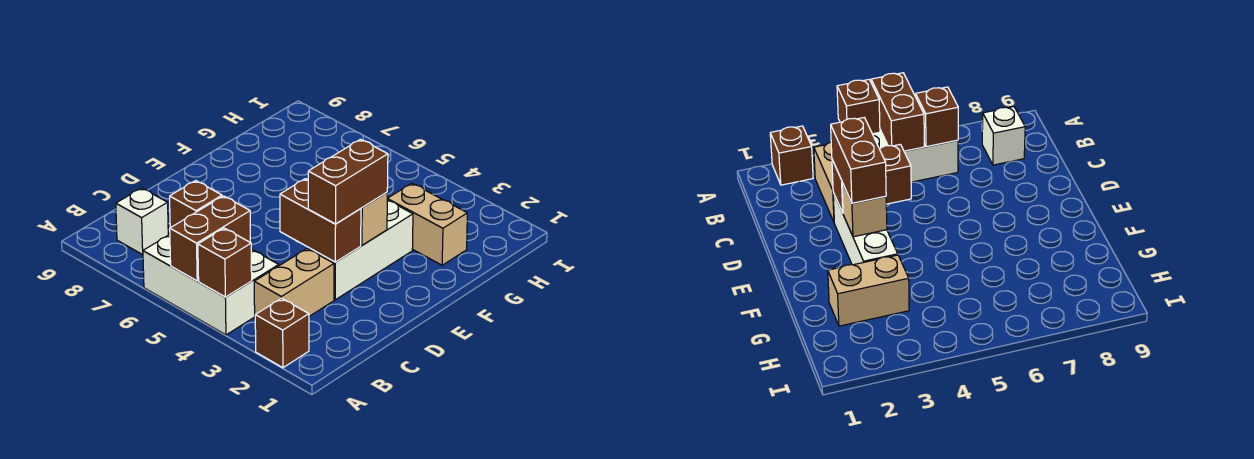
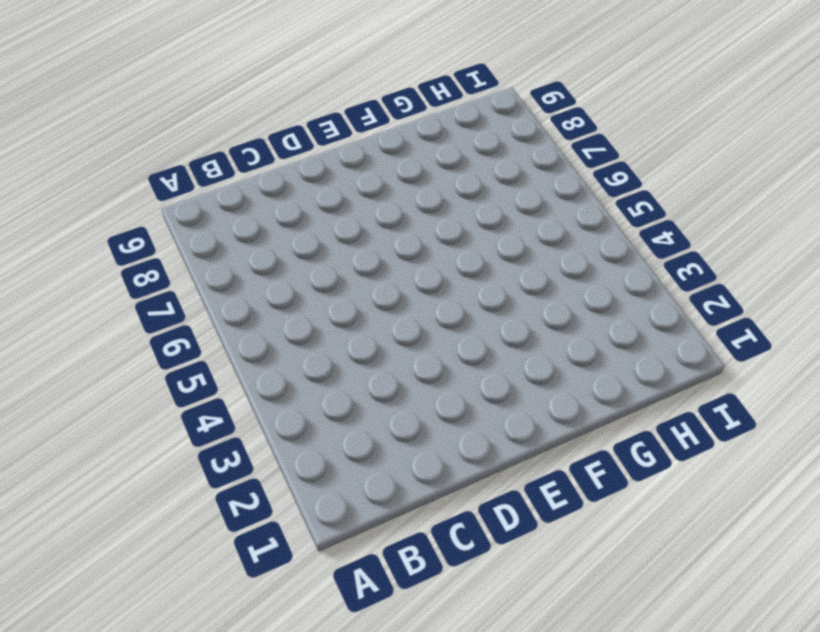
none -> brown brick A2 level 1
none -> white brick A4:B6 level 1
none -> tan brick B3:C3 level 1

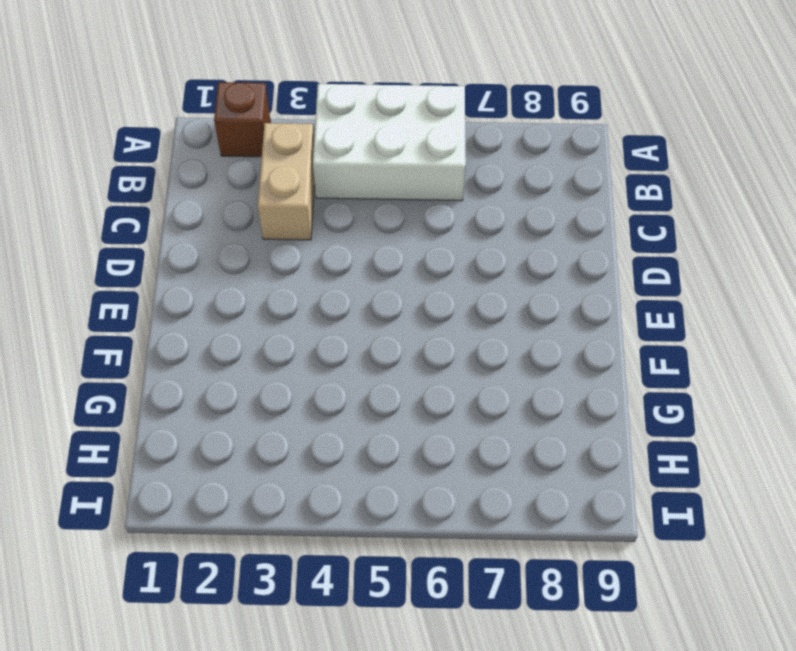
none -> white brick B8 level 1
none -> white brick D3:F3 level 1
none -> tan brick G2:G3 level 1

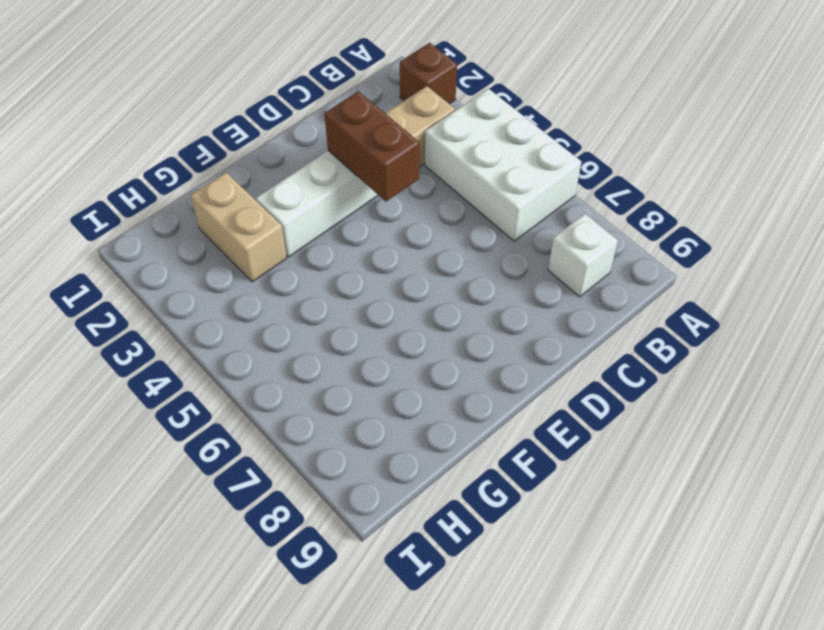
none -> brown brick A4 level 2
none -> brown brick A5:B5 level 2
none -> brown brick B6 level 2

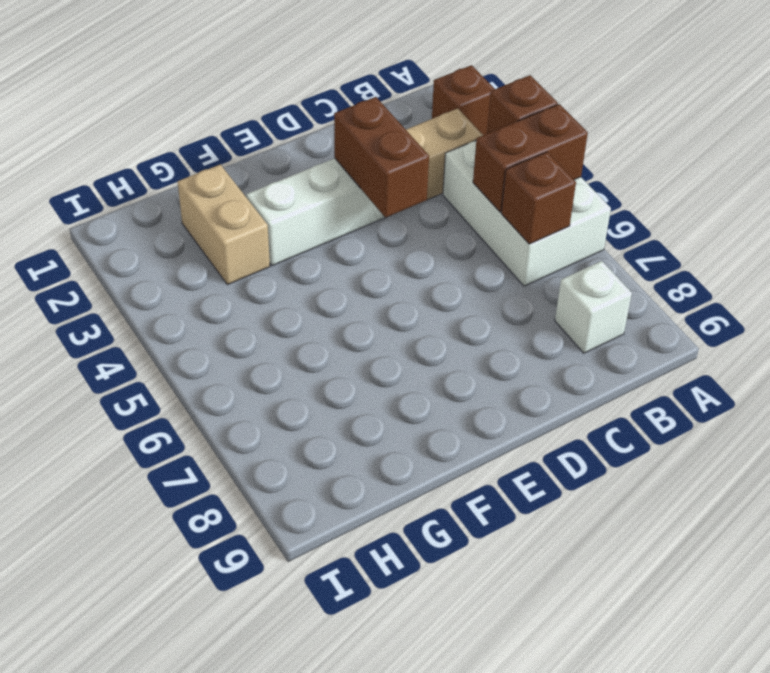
none -> tan brick E3 level 2
none -> brown brick D3:E3 level 3

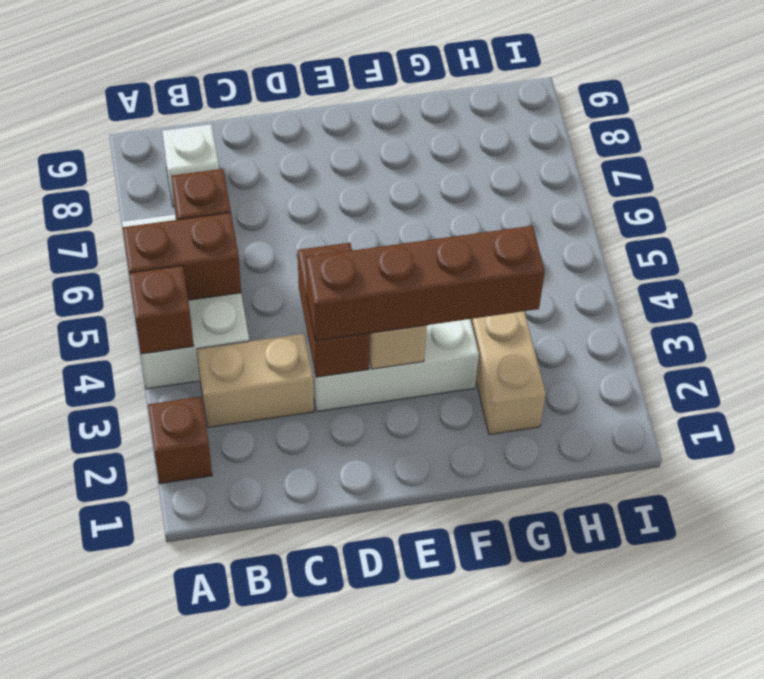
brown brick D3:G3 level 3 -> brown brick D3:E3 level 3

